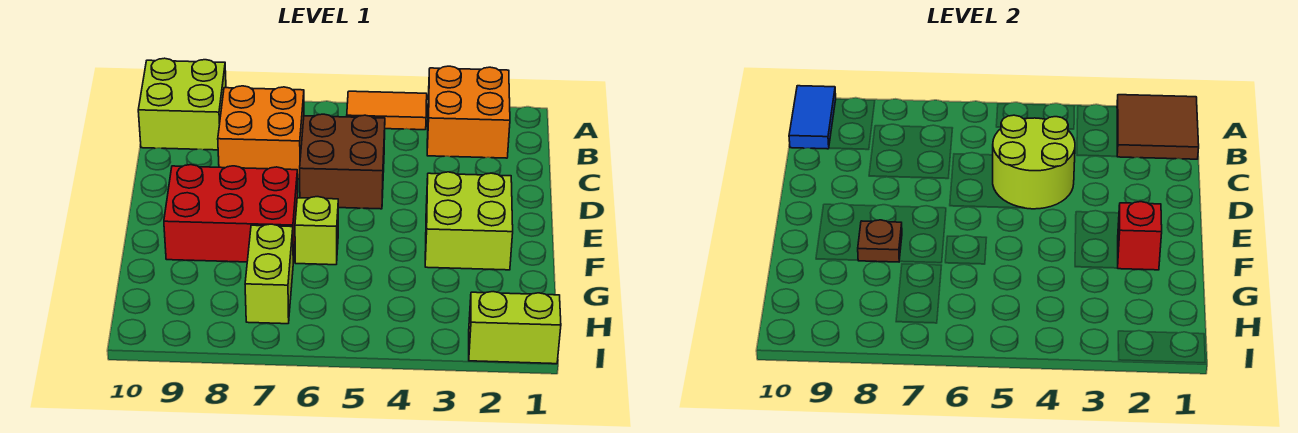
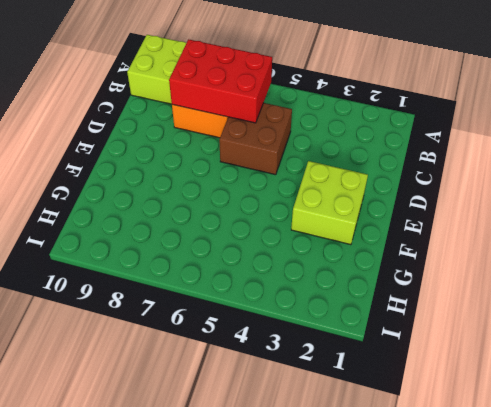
red brick B6:C8 level 2 -> red brick E7:F9 level 1
none -> orange brick A2:B3 level 1
none -> orange tile A4:A5 level 1
none -> lime brick F6 level 1

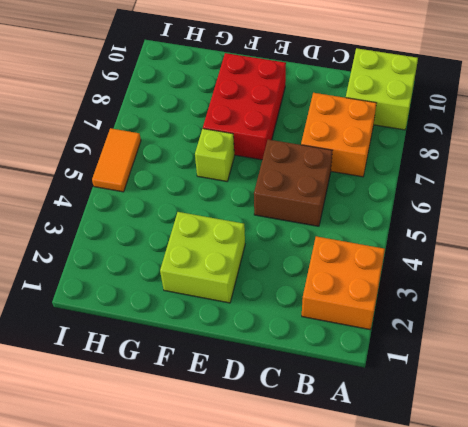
orange tile I5:I6 level 1 -> orange tile A4:A5 level 1
none -> lime brick G7:H7 level 1
none -> lime brick I1:I2 level 1
none -> brown tile A1:B2 level 2

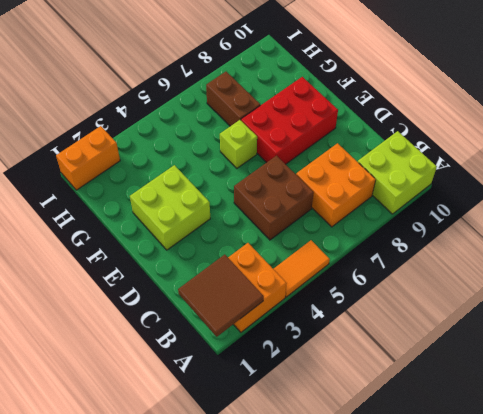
brown brick G7:H7 level 1 -> lime brick G7:H7 level 1
orange brick I1:I2 level 1 -> lime brick I1:I2 level 1
none -> blue tile A10:B10 level 2
none -> lime round brick C4:D5 level 2
none -> red brick F2 level 2

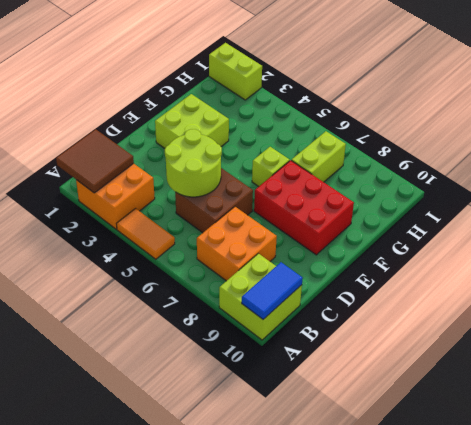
none -> red brick F2 level 2
none -> brown plate F8 level 2

